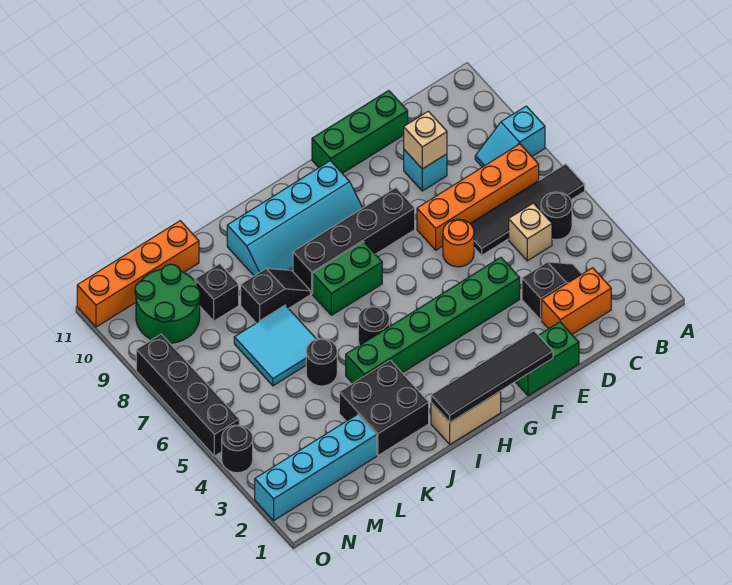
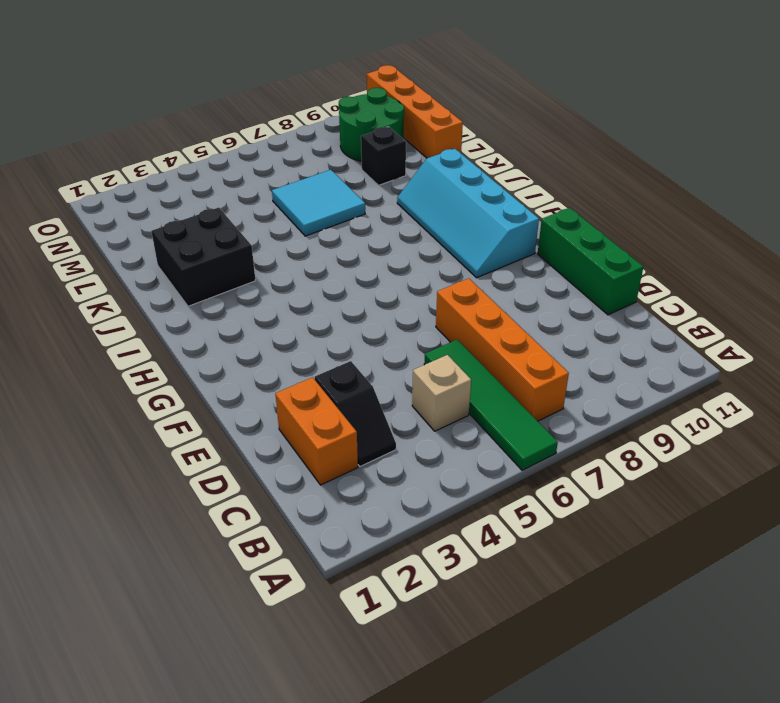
green tile A6:D6 level 1 -> black tile A6:D6 level 1
none -> cyan slope A8:B8 level 1 top A
none -> black round brick B5 level 1
none -> cyan brick D9 level 1

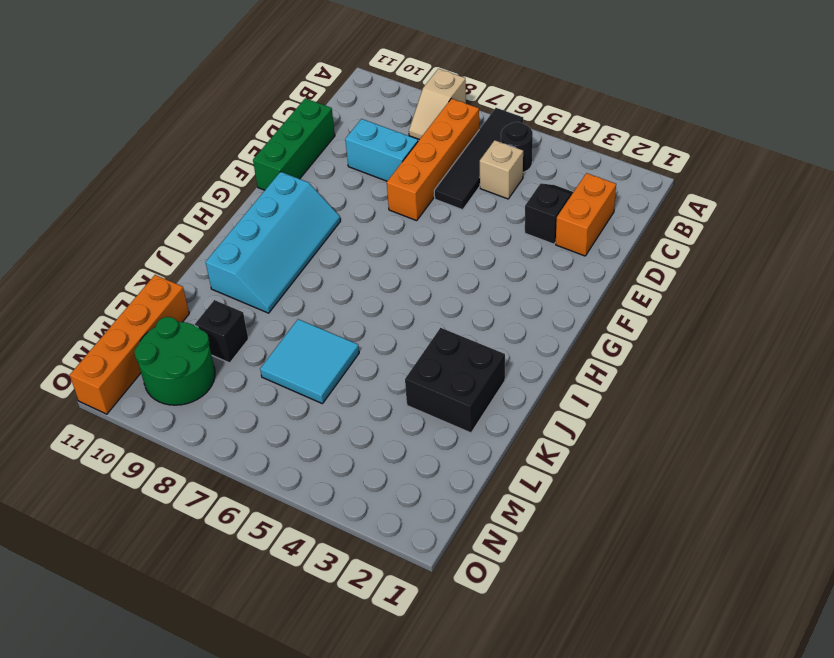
tan slope A8:B8 level 1 top A -> cyan slope A8:B8 level 1 top A
cyan brick D8:D9 level 1 -> cyan brick D9 level 1
none -> green brick E1:F1 level 1
none -> green brick E4:J4 level 1
none -> orange round brick E6 level 1

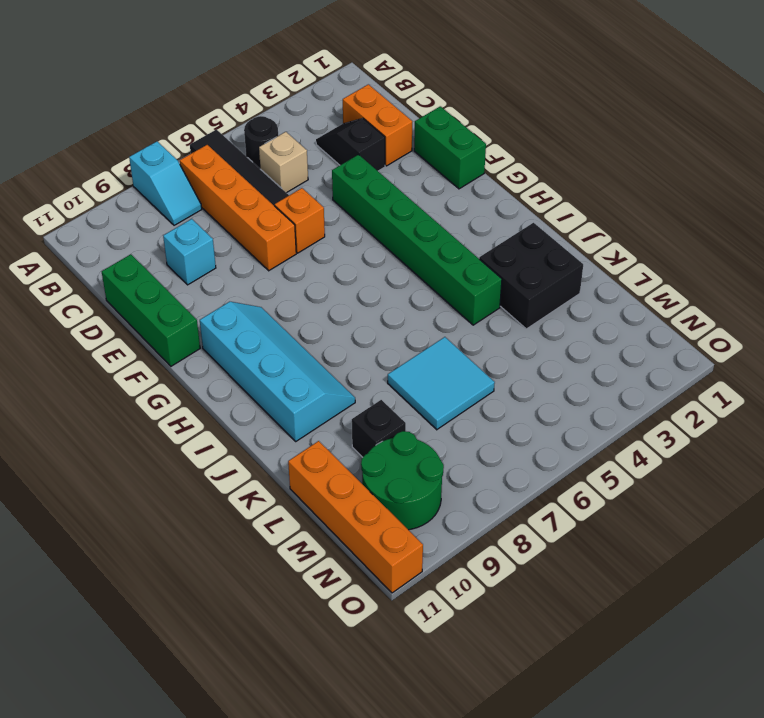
orange brick E6 level 1 -> orange round brick E6 level 1
none -> black brick F8:I8 level 1
none -> tan brick H1:I1 level 1
none -> green brick H7:I7 level 1

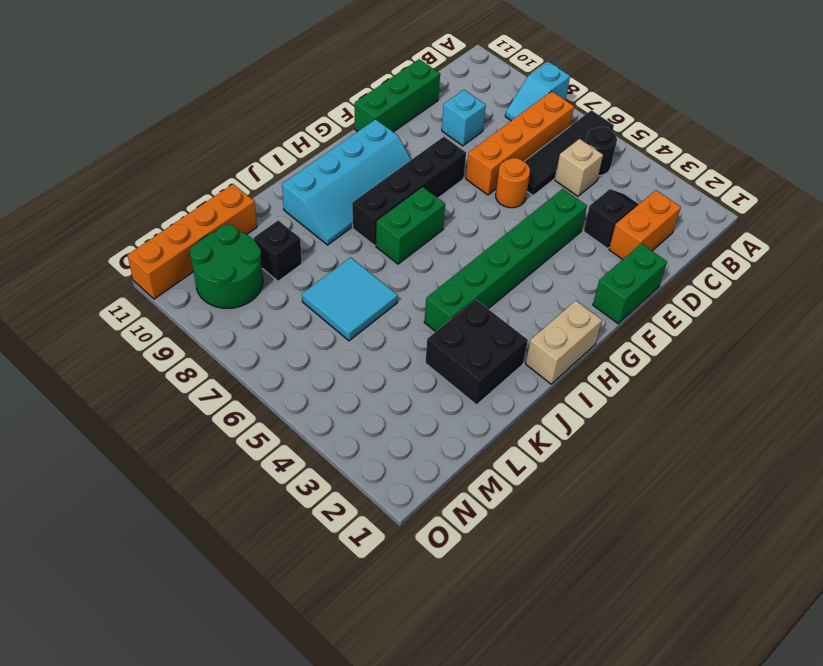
none -> black round brick I5 level 1
none -> black slope J8:K8 level 1 top K
none -> black round brick K5 level 1

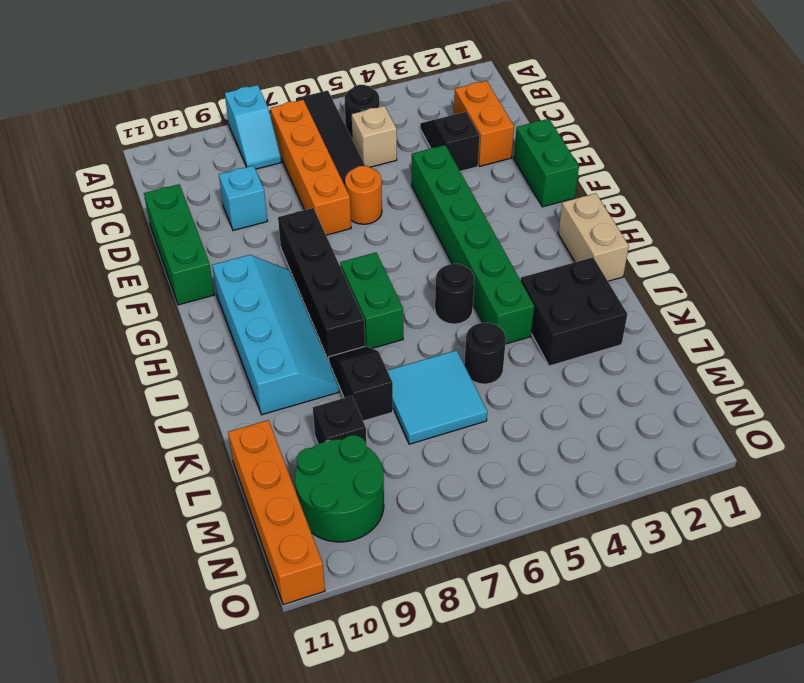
none -> cyan brick L2:O2 level 1
none -> black round brick O4 level 1
none -> black brick O5:O8 level 1

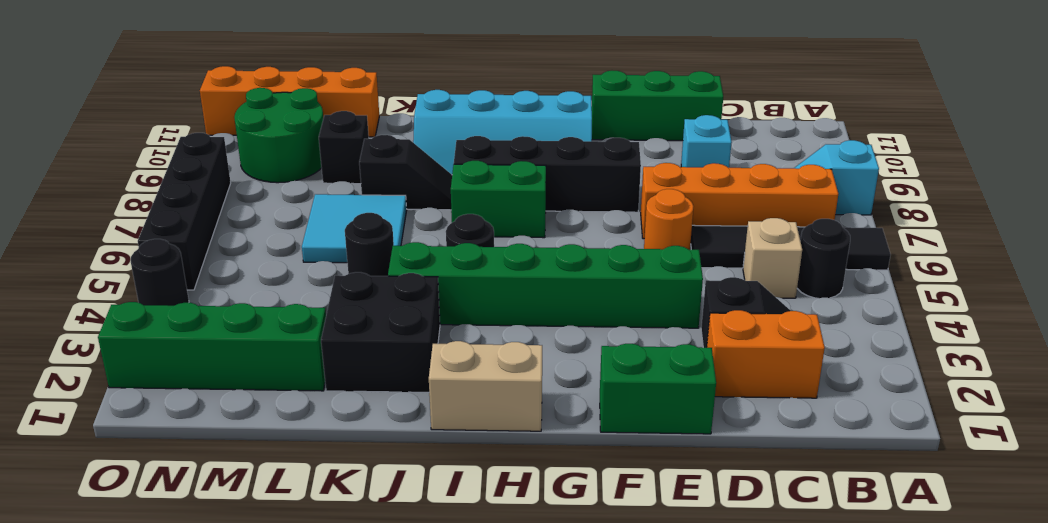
green brick L2:O2 level 1 -> cyan brick L2:O2 level 1
none -> tan brick D9 level 2
none -> black tile F1:I1 level 2

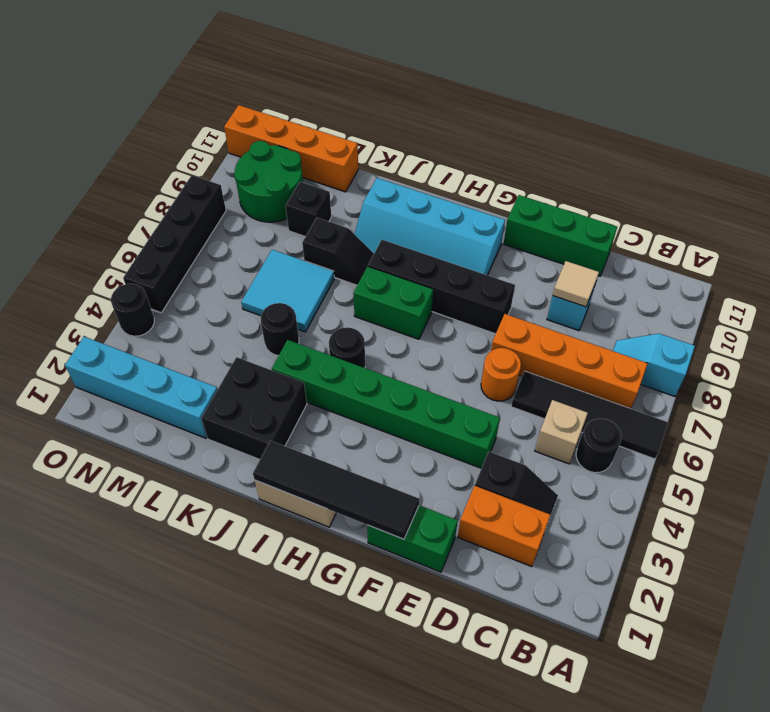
tan tile D9 level 2 -> tan brick D9 level 2

